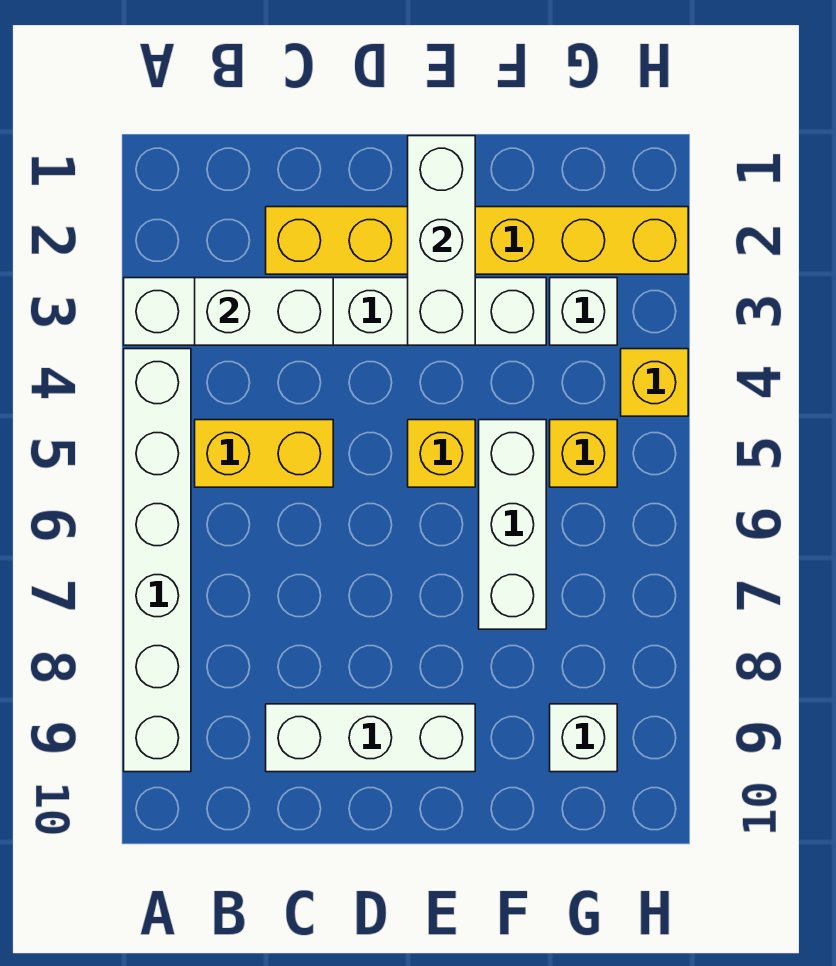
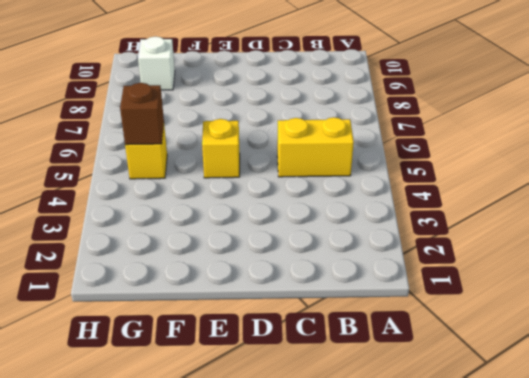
brown brick G5 level 2 -> none
none -> white brick A3:F3 level 1
none -> white brick A4:A9 level 1
none -> yellow brick C2:H2 level 1

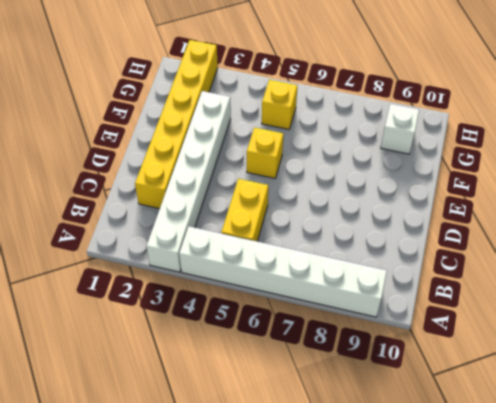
none -> white brick C9:E9 level 1
none -> white brick F5:F7 level 1
none -> white brick G3 level 1

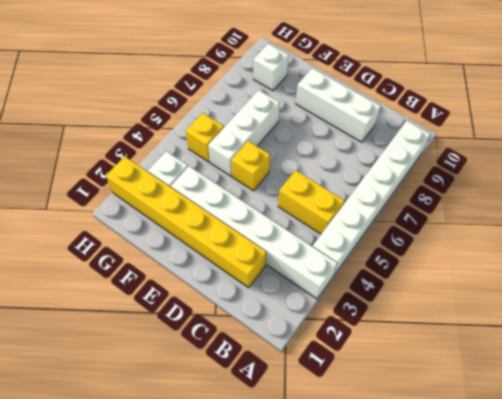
none -> yellow brick H4 level 1
none -> white brick B3:C3 level 2
none -> white brick E1:E3 level 2

